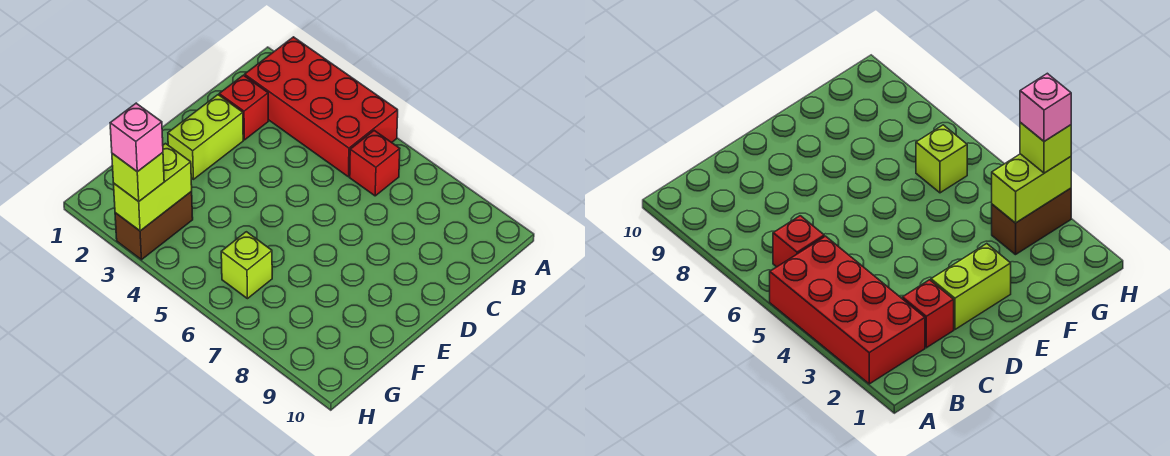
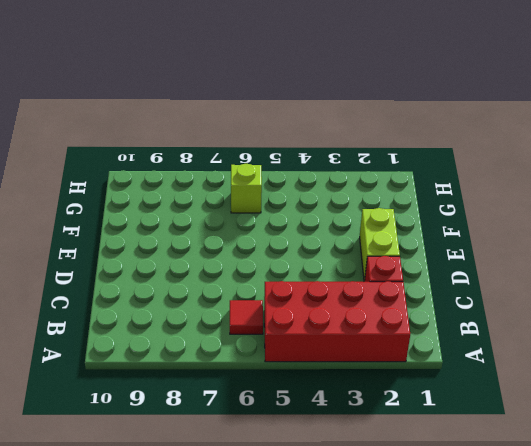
red tile B6 level 1 -> red brick B6 level 1
none -> brown brick G3:H3 level 1
none -> lime brick G3:H3 level 2

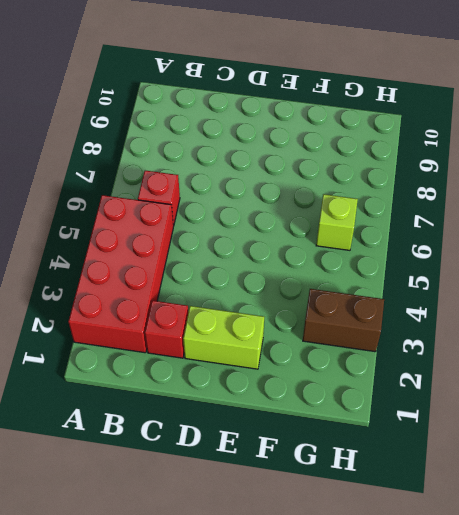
none -> lime brick G3:H3 level 2
none -> lime brick H3 level 3

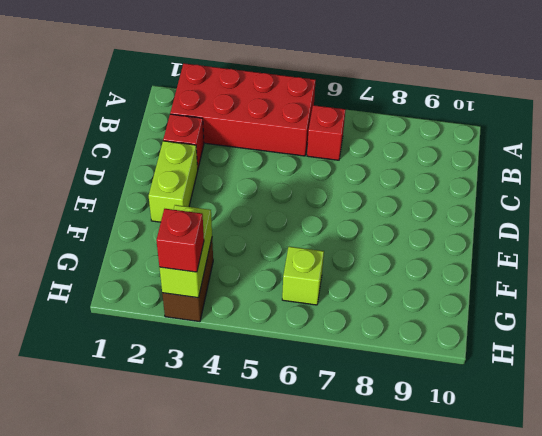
red brick H3 level 3 -> lime brick H3 level 3
none -> pink brick H3 level 4

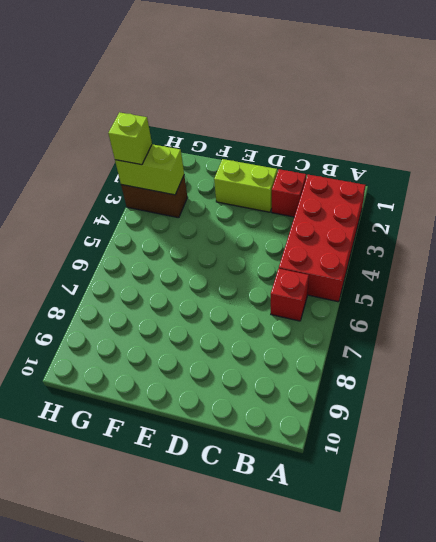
none -> lime brick G6 level 1
none -> pink brick H3 level 4

